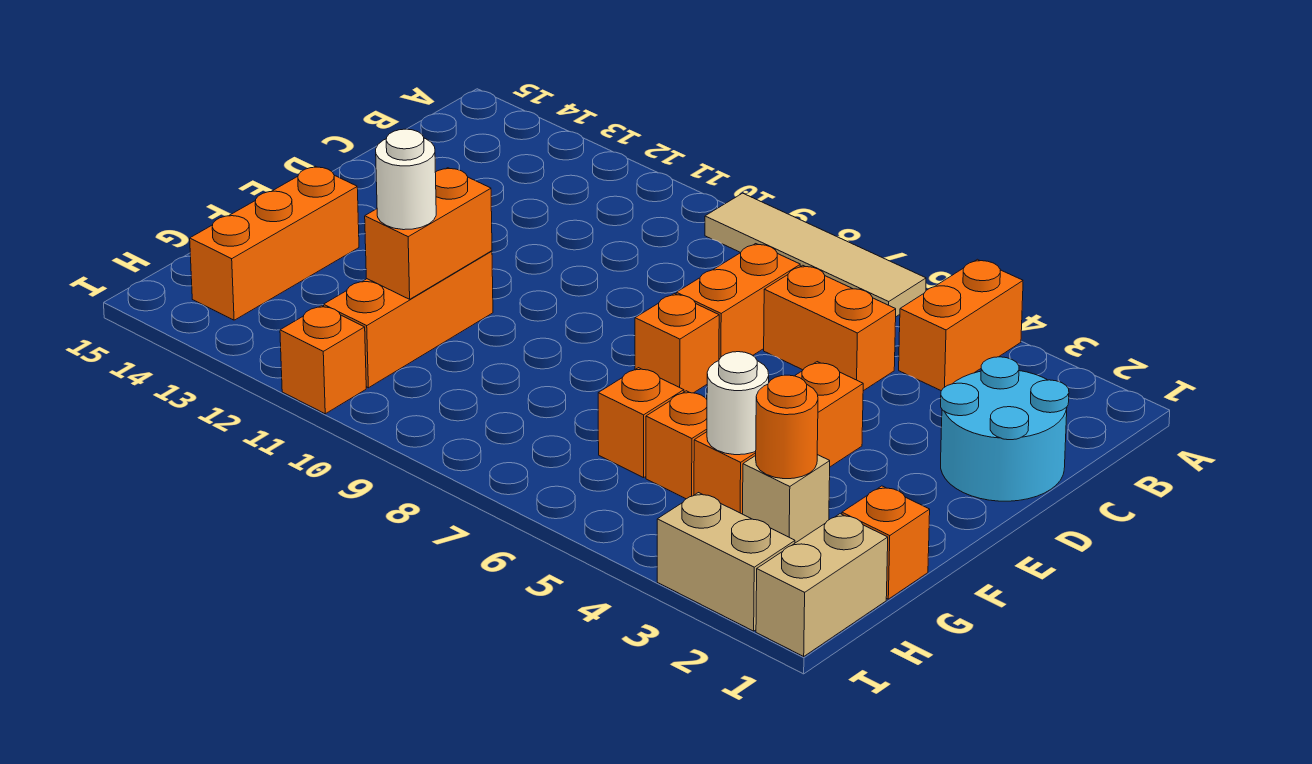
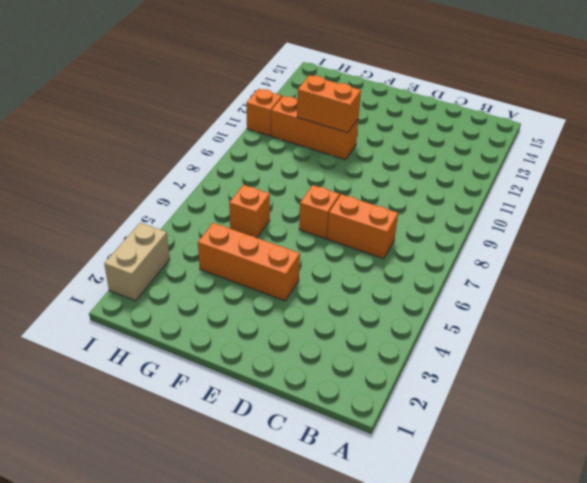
none -> orange brick A4:B4 level 1
none -> tan tile A6:A9 level 1
none -> cyan round brick C1:D2 level 1

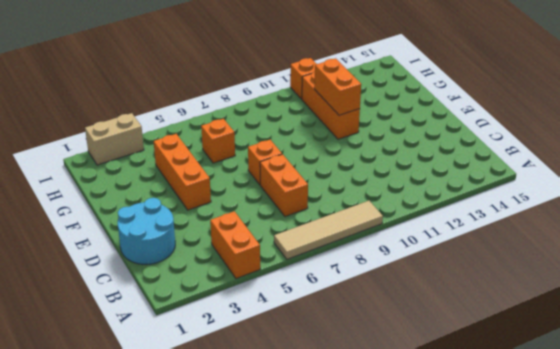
none -> orange brick C5:C6 level 1
none -> orange brick F14:H14 level 1
none -> orange brick G1 level 1

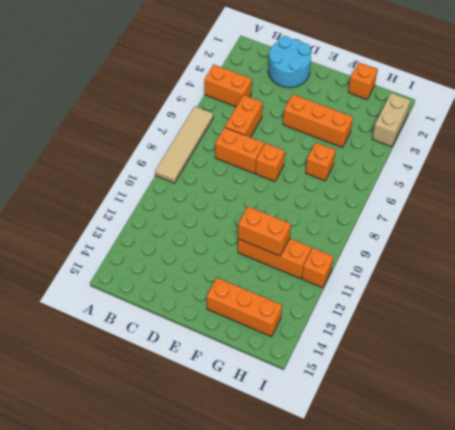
none -> tan brick G3 level 1
none -> orange brick G5 level 1
none -> tan brick H1:I1 level 1

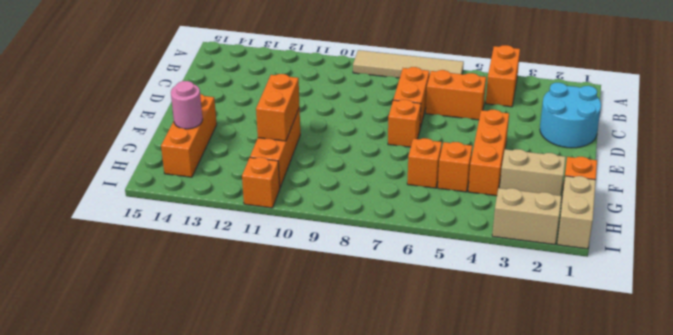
tan brick G2:G3 level 1 -> tan brick G3 level 1
pink round brick G14 level 2 -> none
none -> orange round brick G3 level 2
none -> white round brick G4 level 2
none -> white round brick G11 level 3

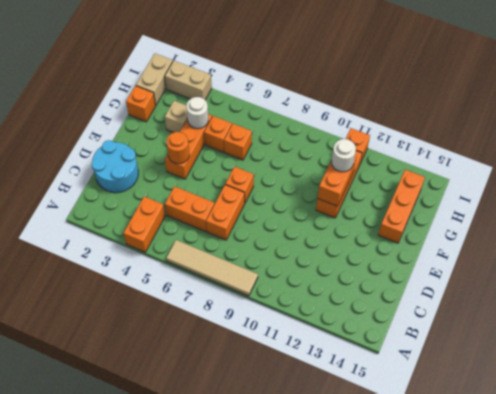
orange round brick E4 level 2 -> orange round brick G3 level 2

